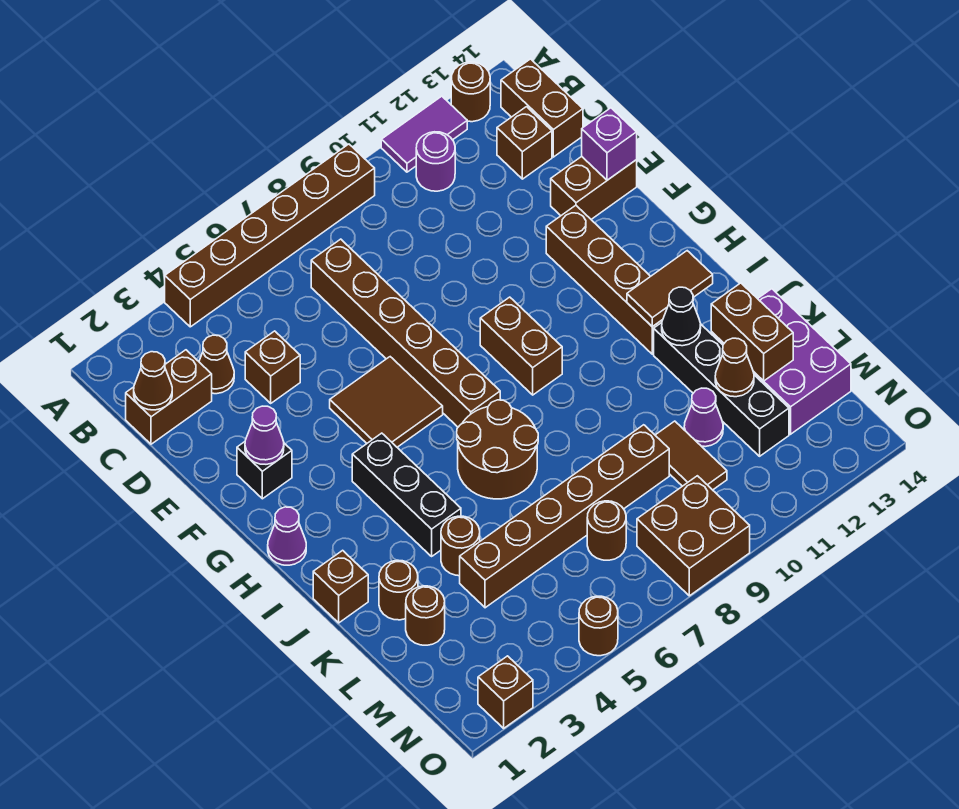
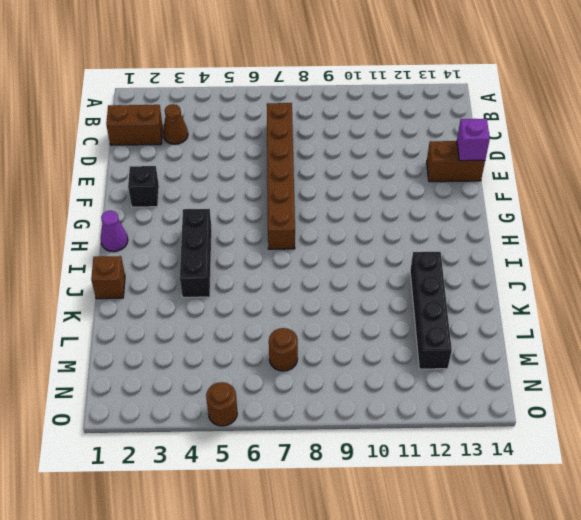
none -> brown brick A4:A9 level 1
none -> purple tile A11:A12 level 1
none -> brown round brick A13 level 1
none -> purple round brick B11 level 1

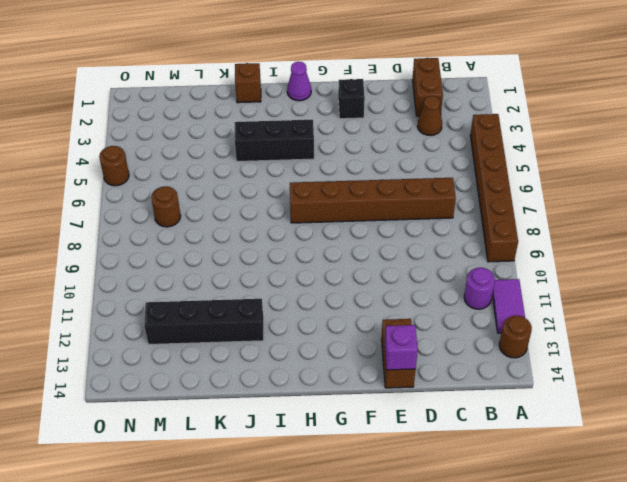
none -> brown brick B14:C14 level 1
none -> brown brick C13 level 1
none -> brown brick D4 level 1
none -> brown tile F5:G6 level 1

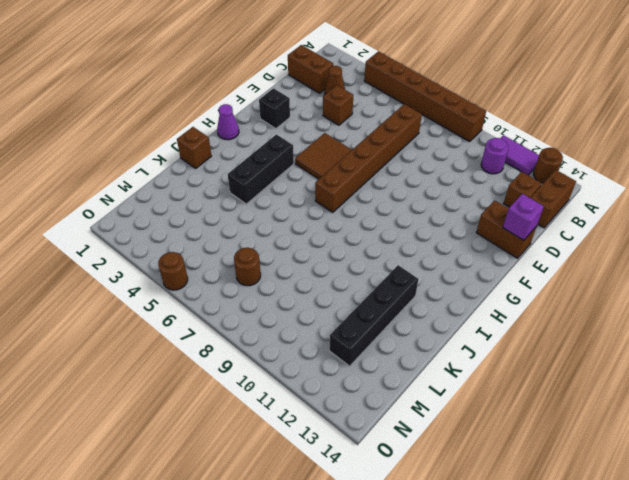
none -> brown brick F12:I12 level 1
none -> brown brick G9:H9 level 1
none -> brown round brick I6:J7 level 1
none -> brown round brick K2 level 1

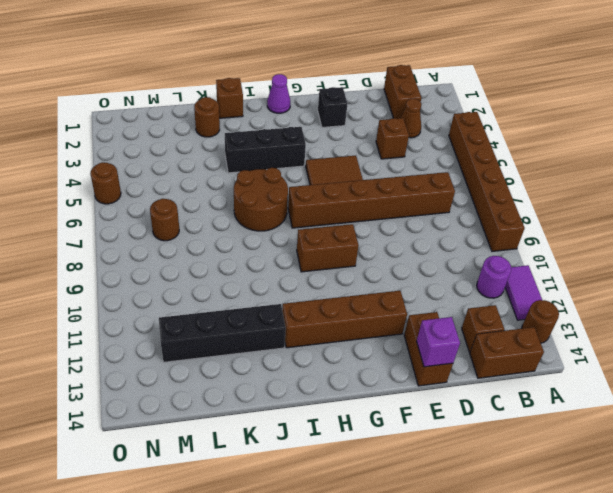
none -> brown round brick K4 level 1
none -> purple brick K13:M14 level 1
none -> brown round brick L2 level 1
none -> brown brick L4:L9 level 1

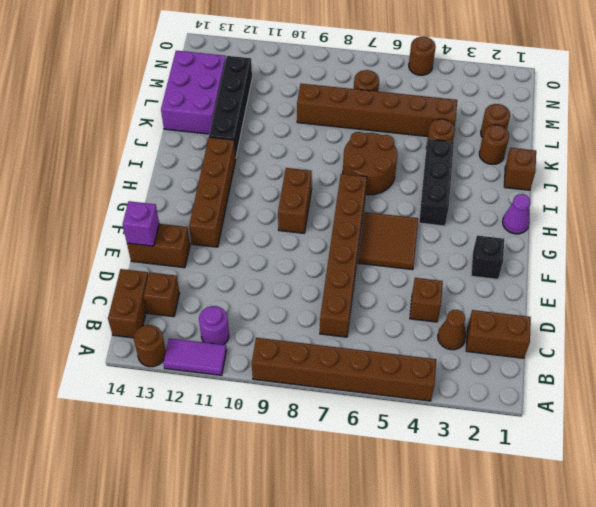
none -> brown tile L10:M10 level 1
none -> purple cone L11 level 1
none -> brown brick N8:O9 level 1
none -> brown brick O2 level 1

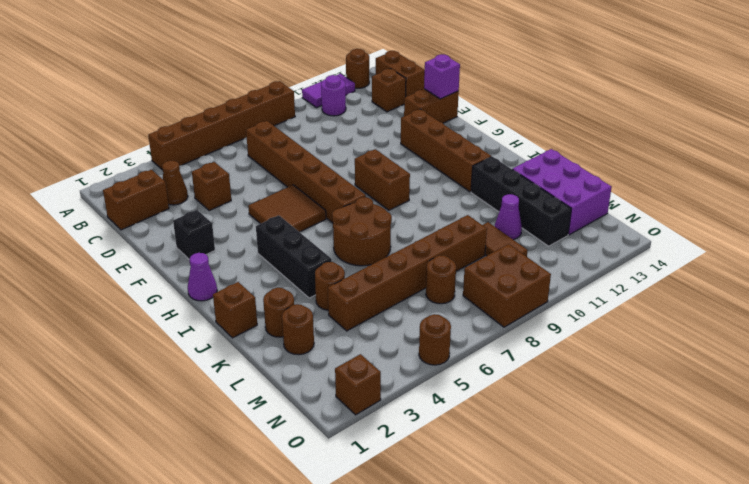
none -> brown cone C1 level 2
none -> purple cone F2 level 2
none -> brown tile I12:I13 level 2
none -> black cone J12 level 2

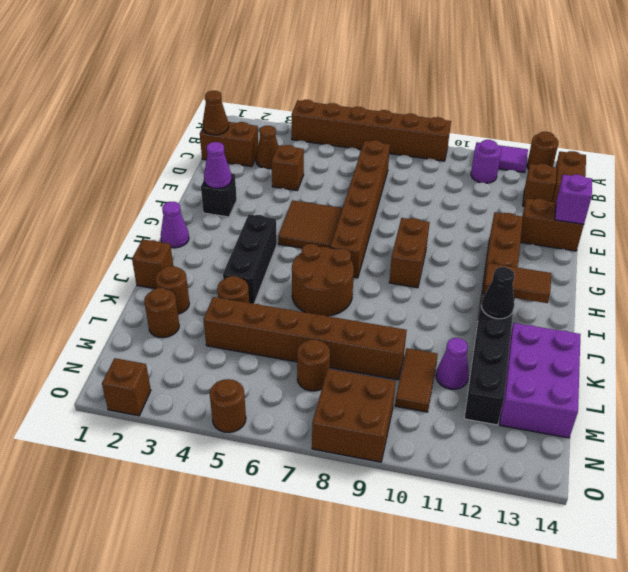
none -> brown brick K13:L13 level 2
none -> brown cone L12 level 2

